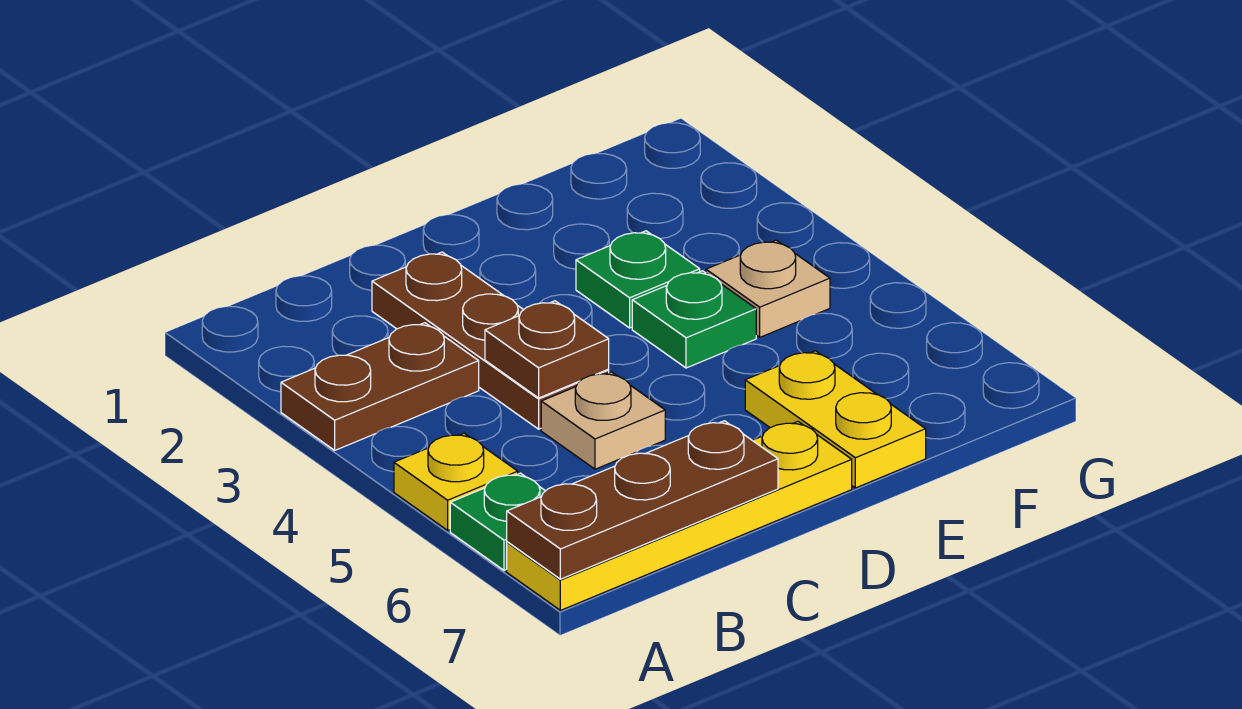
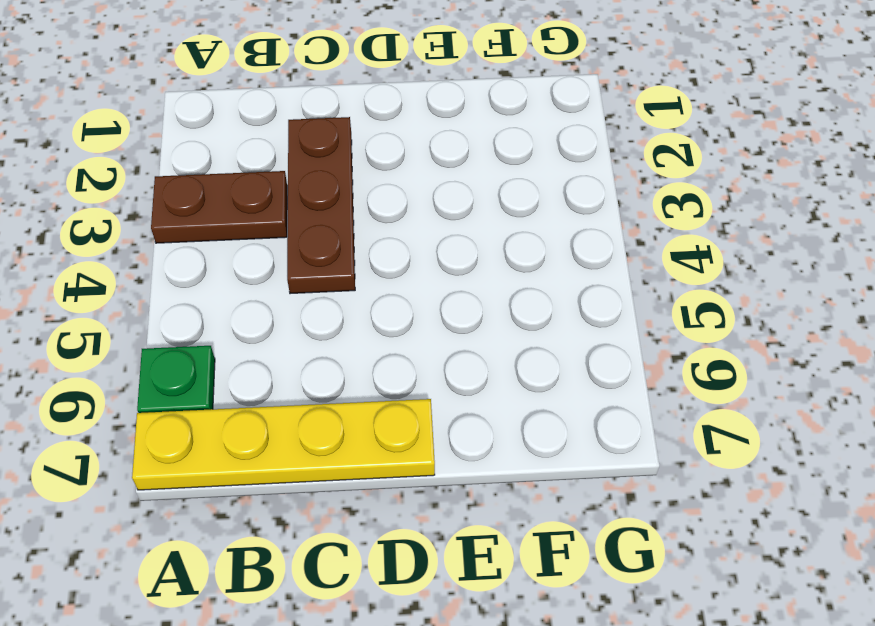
none -> yellow plate A5 level 1
none -> tan plate C5 level 1
none -> green plate E3 level 1

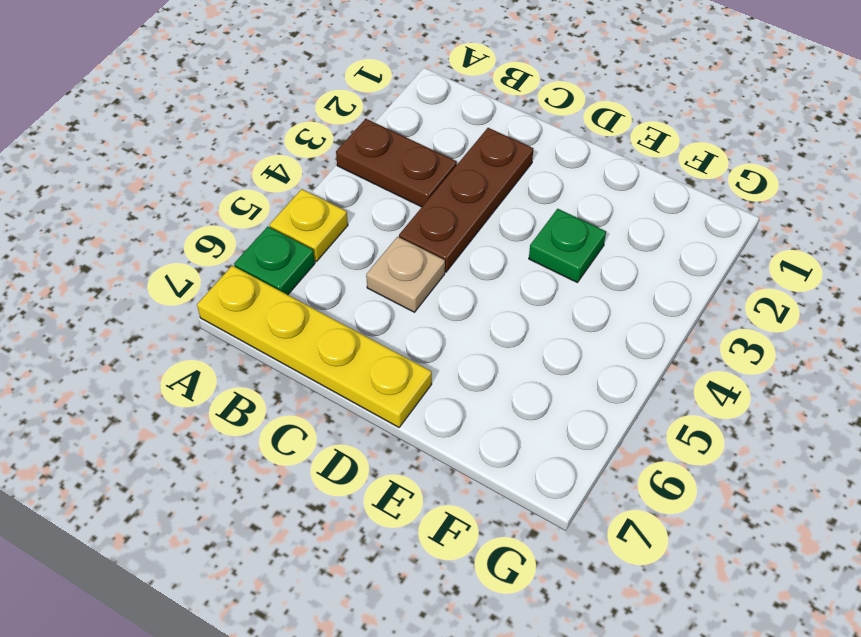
none -> green plate E4 level 1
none -> yellow plate E6:E7 level 1
none -> tan plate F4 level 1

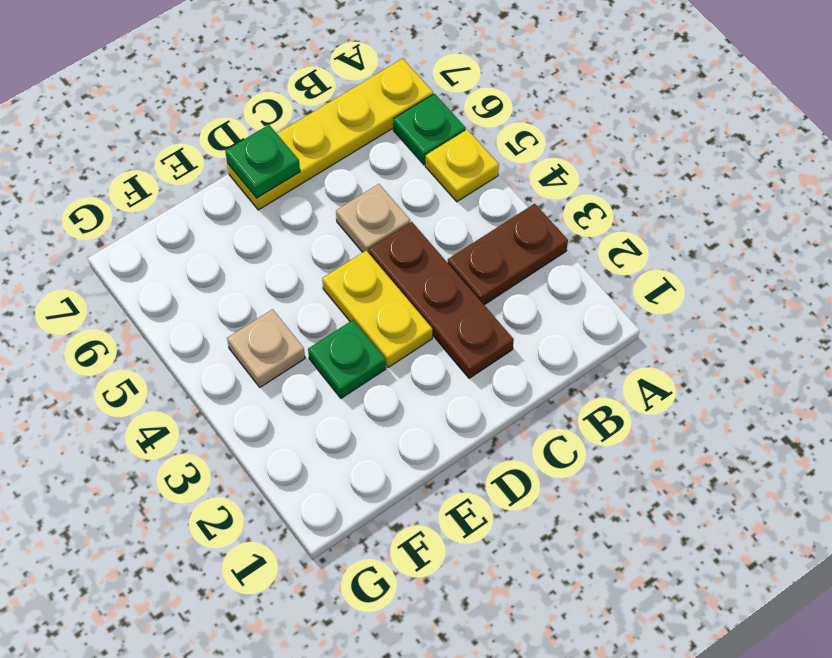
yellow plate D3:D4 level 1 -> yellow plate E6:E7 level 1
green plate D7 level 2 -> green plate E4 level 1
none -> brown plate A7:C7 level 2
none -> brown plate C4 level 2

